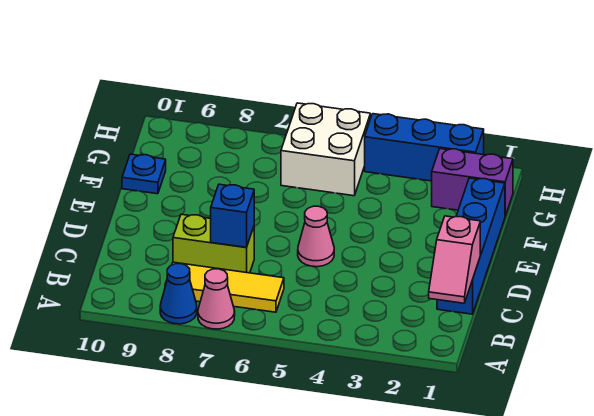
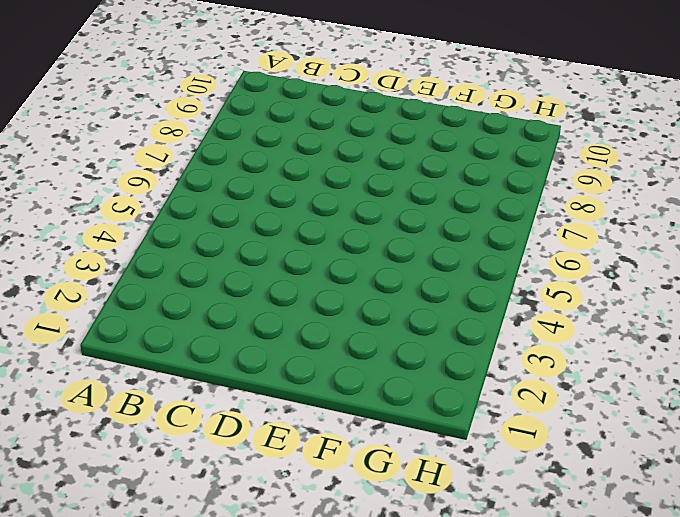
none -> pink cone A7 level 1
none -> blue cone A8 level 1
none -> yellow tile B6:B8 level 1

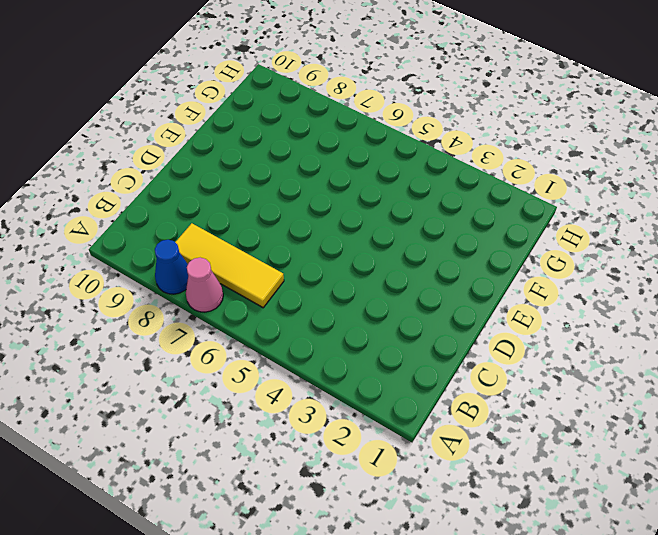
none -> blue brick C1:F1 level 1
none -> lime brick C7:C8 level 1
none -> pink cone D5 level 1

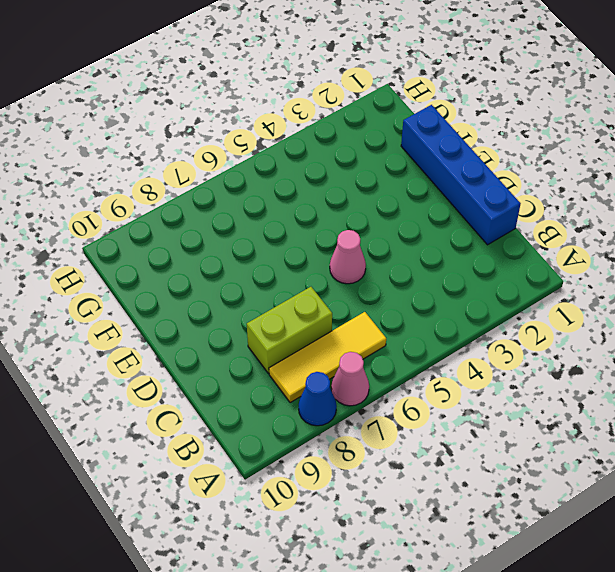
none -> blue plate F10 level 1
none -> purple brick G1:G2 level 1
none -> white brick G5:H6 level 1

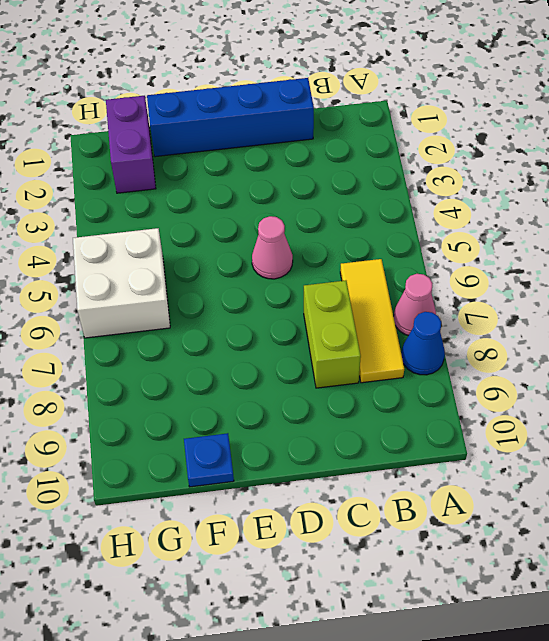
none -> blue brick H2:H4 level 1
none -> pink slope B1:C1 level 2 top C
none -> blue brick C7 level 2

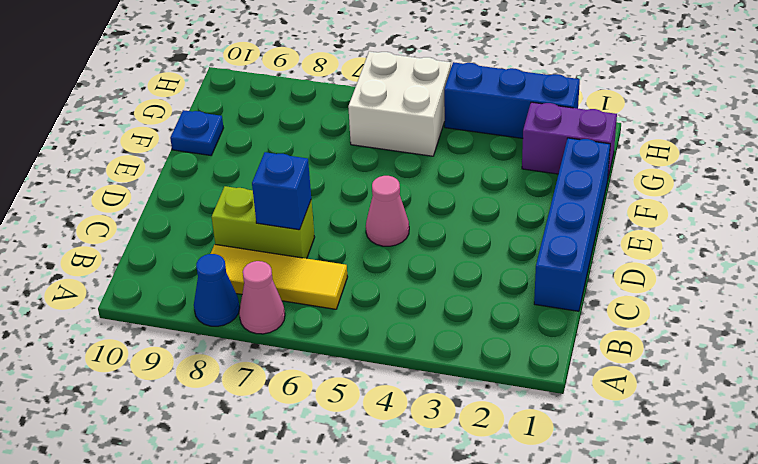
none -> pink slope B1:C1 level 2 top C

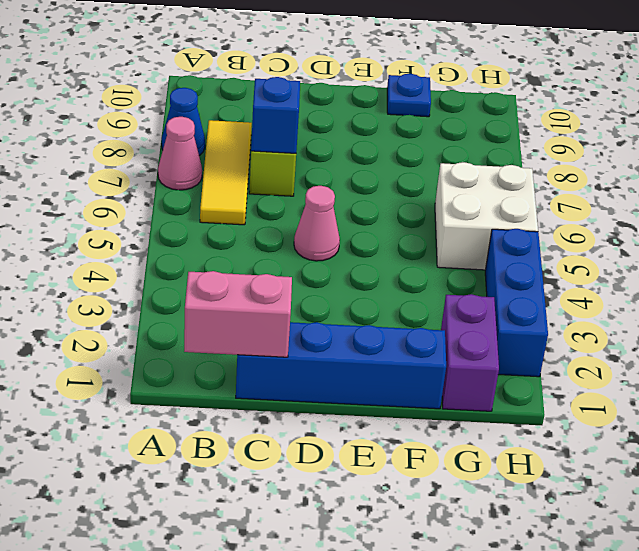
pink brick B1:C1 level 2 -> pink slope B1:C1 level 2 top C

